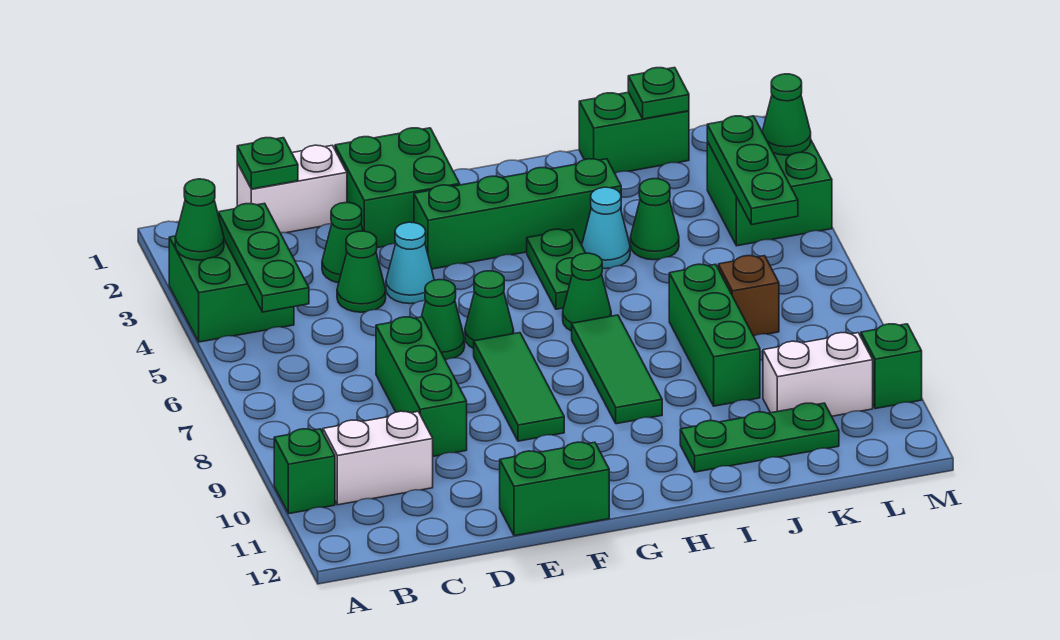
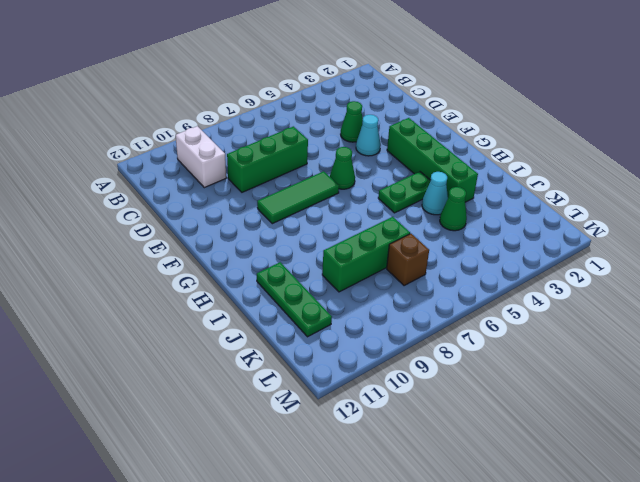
none -> green brick A3:B4 level 1
none -> green brick A10 level 1
none -> white brick C1:D1 level 1
none -> green cone D3 level 1

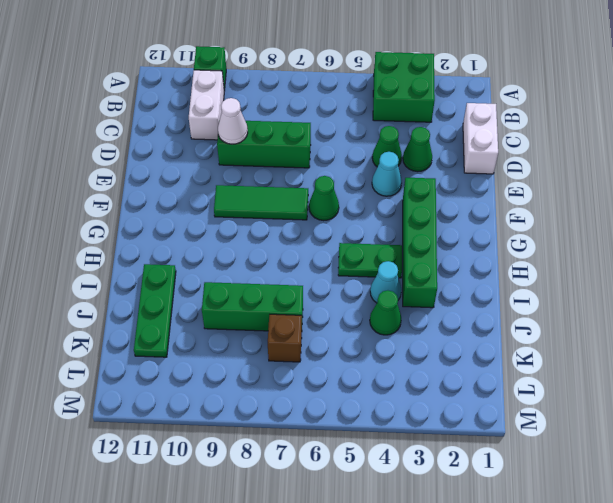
white cone D9 level 2 -> none
none -> green brick E1:F2 level 1
none -> green cone E6 level 1
none -> green brick E12:F12 level 1
none -> green cone H6 level 1

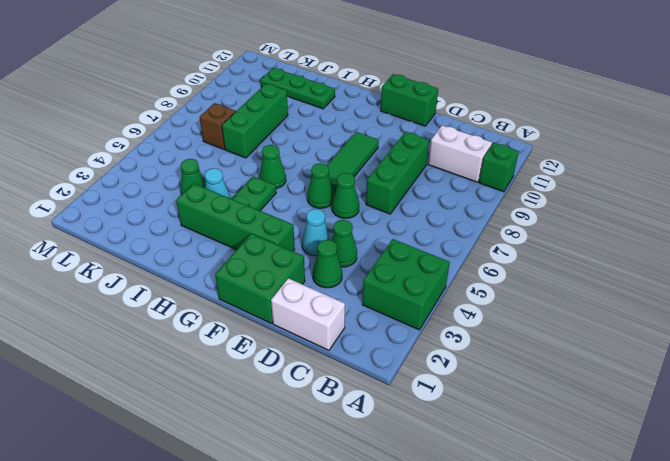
none -> green tile H7:H9 level 1
none -> green brick J1:K1 level 1
none -> white brick K10:L10 level 1
none -> green brick L3:M4 level 1

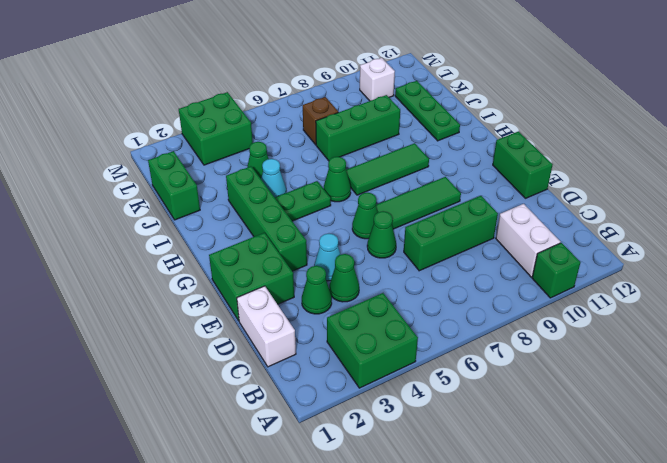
white brick L10 level 1 -> white brick K10:L10 level 1
none -> green brick M10 level 1
none -> green cone A3 level 2
none -> green plate B3:B5 level 2
none -> green plate C1 level 2

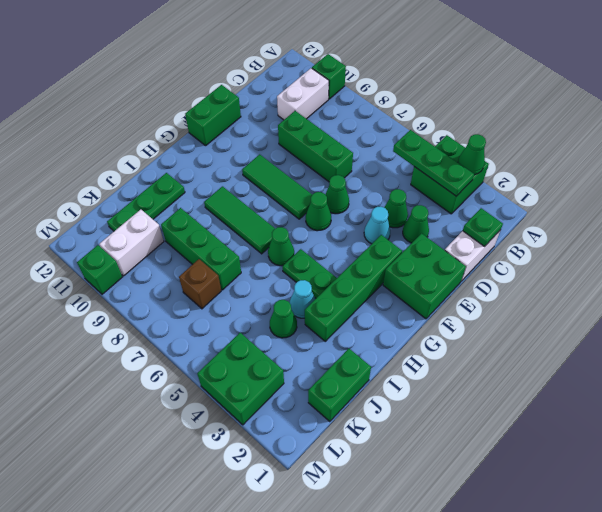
none -> green plate K1 level 2
none -> green plate L3:L5 level 2
none -> green cone M3 level 2

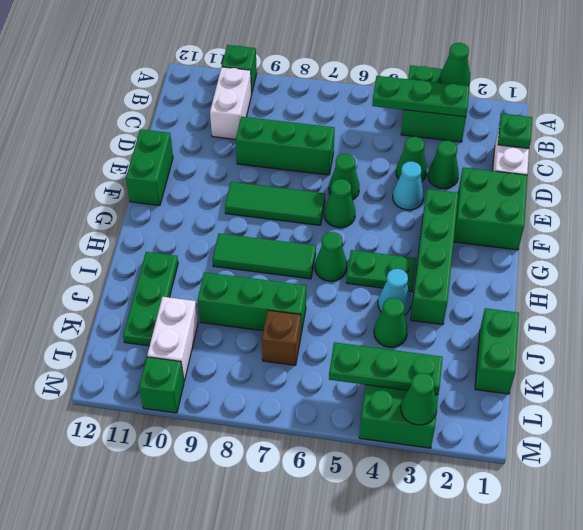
none -> green plate K1 level 2

